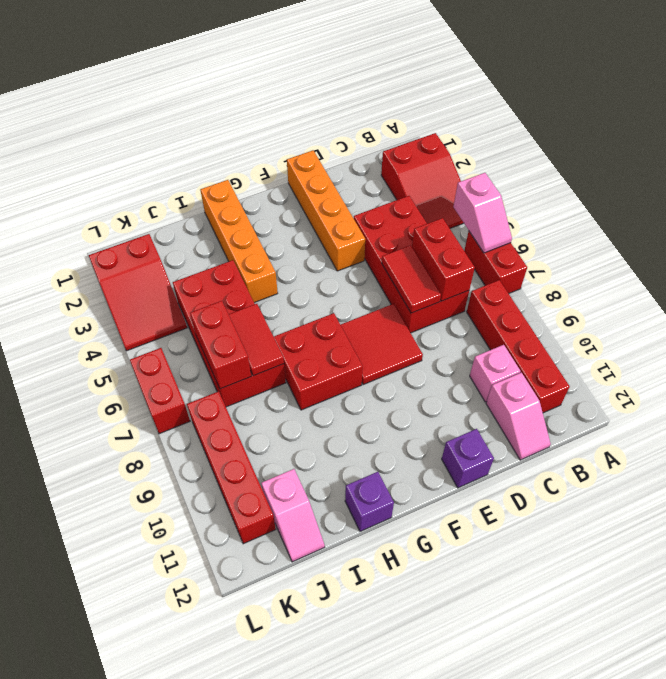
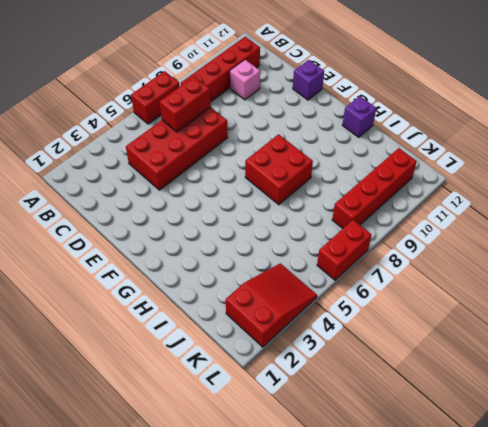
none -> red slope A2:B4 level 1 top 2
none -> pink slope C11:C12 level 1 top 11
none -> orange brick E1:E4 level 1

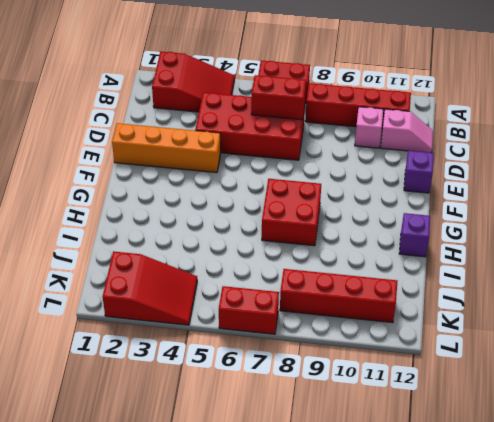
none -> red tile E7:F8 level 1
none -> orange brick H1:H4 level 1
none -> red brick I4:J7 level 1

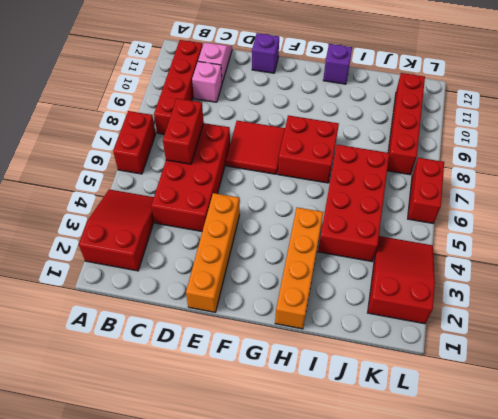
none -> pink slope J11:J12 level 1 top 11
none -> pink slope A5:A6 level 2 top 5
none -> red tile D6:D7 level 2

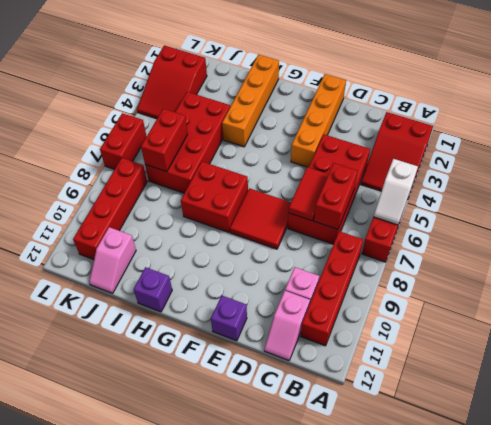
white slope A5:A6 level 2 top 5 -> pink slope A5:A6 level 2 top 5
none -> red tile I6:I7 level 2

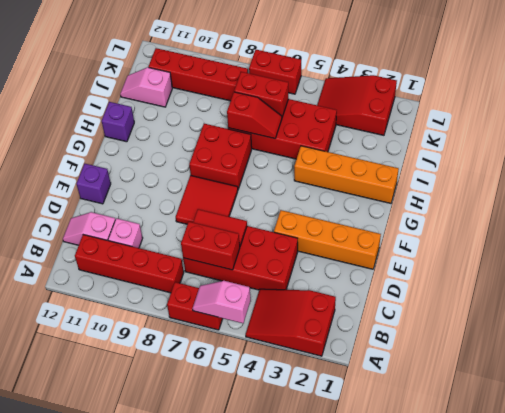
red slope I6:I7 level 2 top 7 -> red tile I6:I7 level 2

